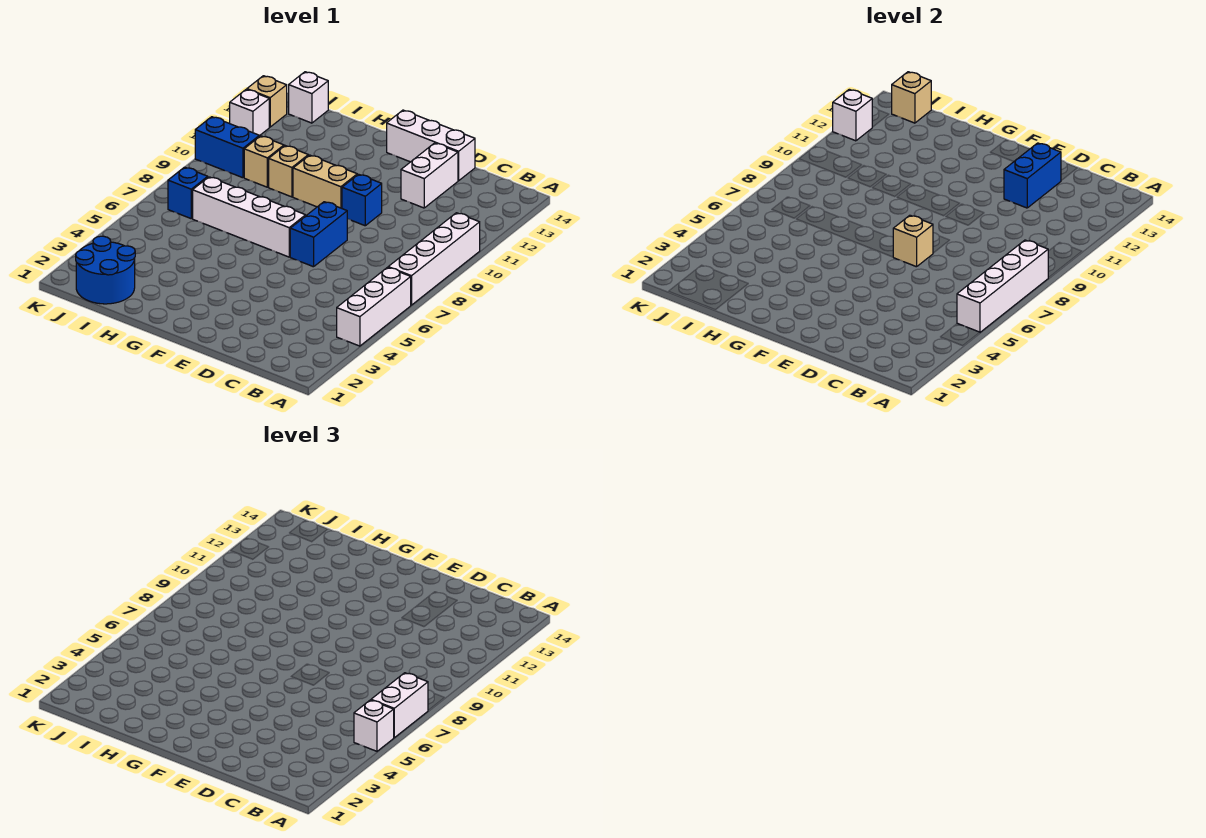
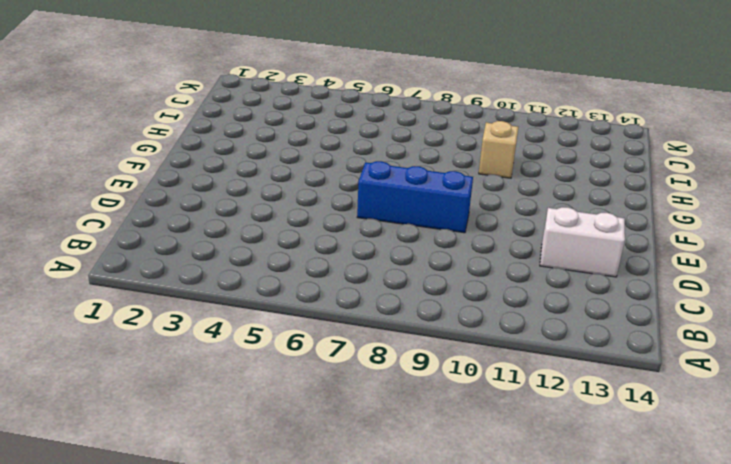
blue brick E7:E9 level 1 -> blue brick E7:E8 level 1
none -> white brick A4:A6 level 1
none -> white brick A7:A10 level 1
none -> white brick D14:F14 level 1

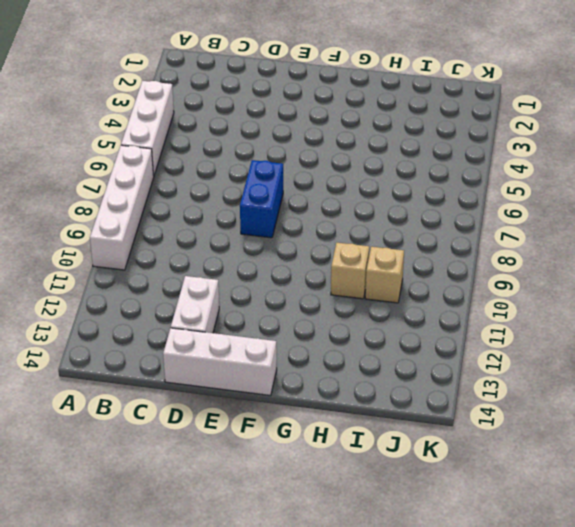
none -> blue brick E10 level 1
none -> white brick F7:I7 level 1
none -> tan brick F10:G10 level 1

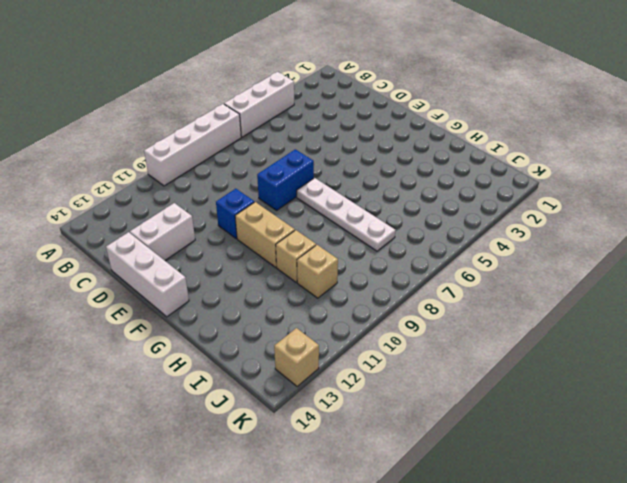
white plate F7:I7 level 1 -> white brick F7:I7 level 1
none -> blue round brick I1:J2 level 1
none -> blue brick J7 level 1
none -> blue brick J10:K10 level 1

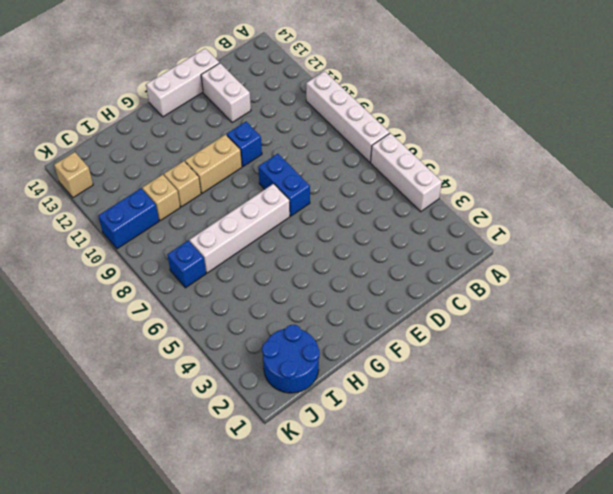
none -> white brick J14 level 1
none -> white brick K12 level 1
none -> white brick A5:A8 level 2

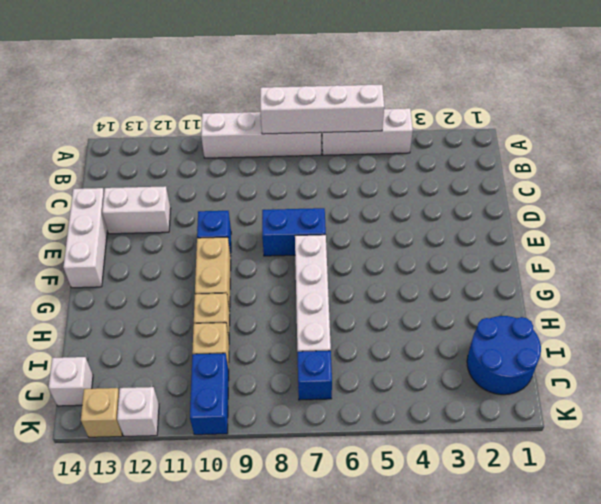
none -> blue brick D12:D13 level 2
none -> tan brick E7 level 2
none -> tan brick J14 level 2

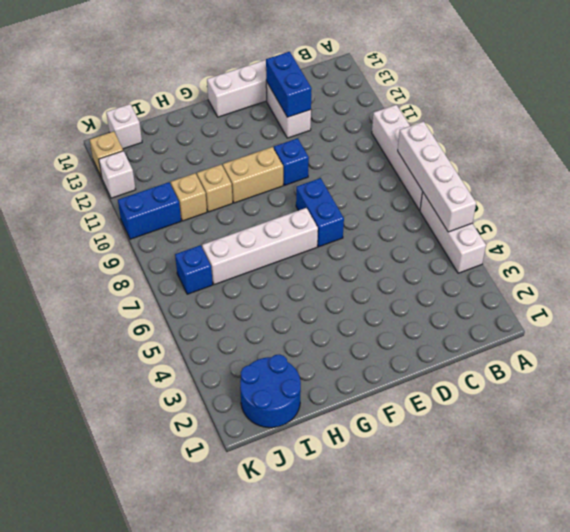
none -> tan brick E7 level 2
none -> tan brick J14 level 2
none -> white brick K12 level 2

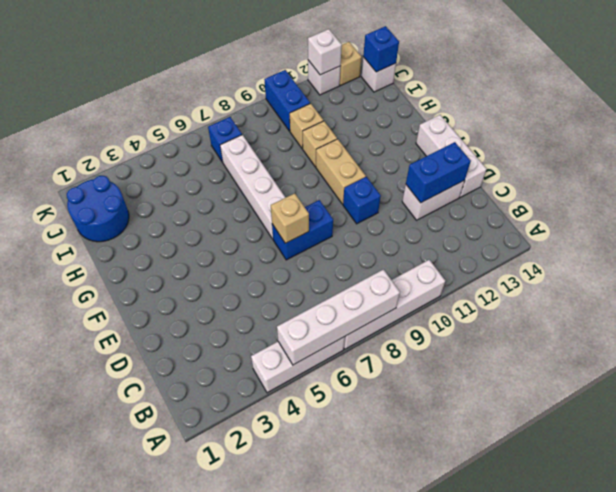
blue brick J14 level 2 -> tan brick J14 level 2
none -> white brick A5 level 3
none -> white brick A6:A7 level 3

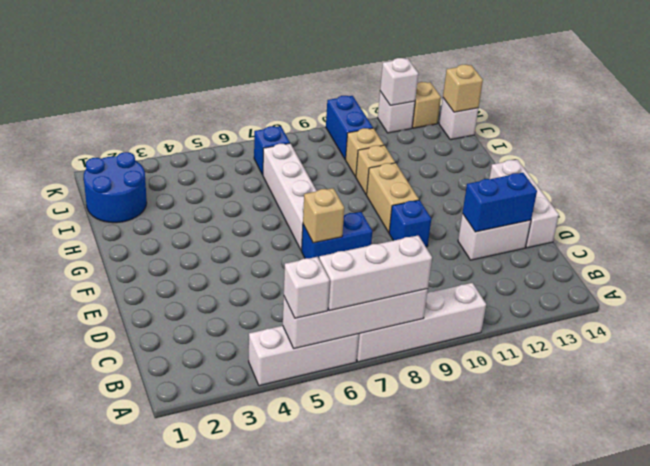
white brick A6:A8 level 3 -> white brick A6:A7 level 3

